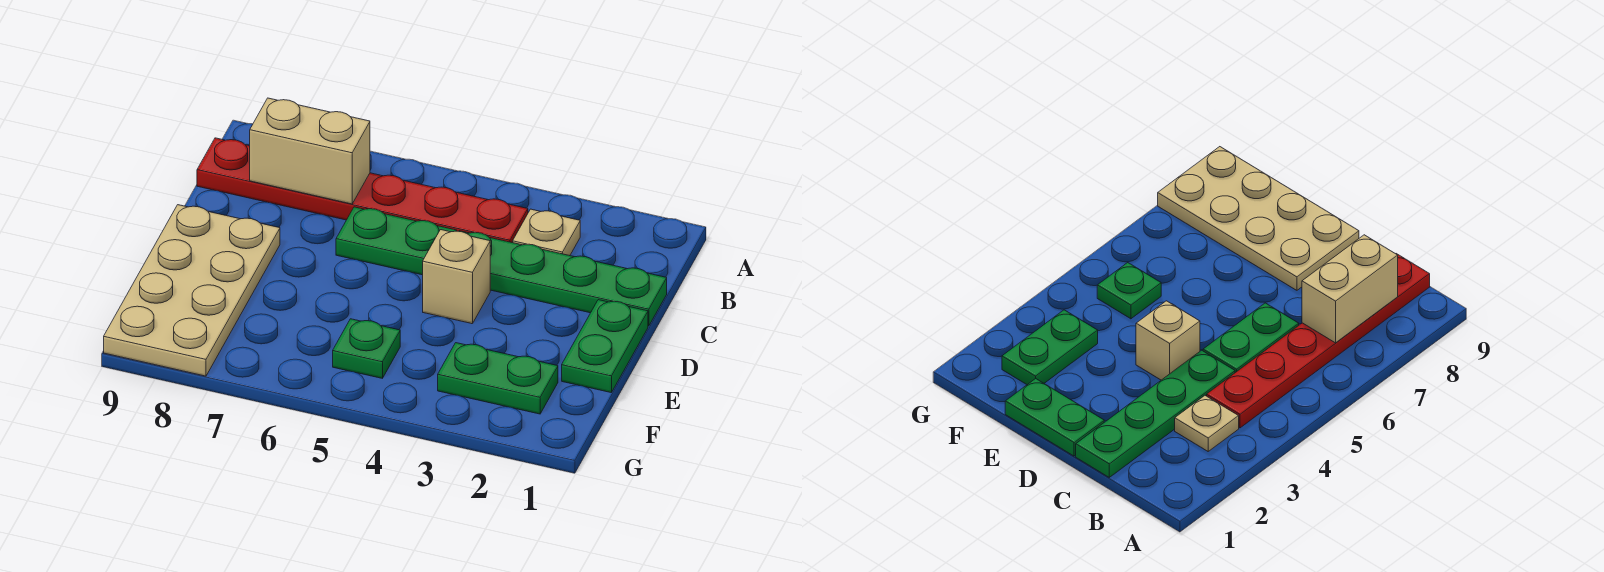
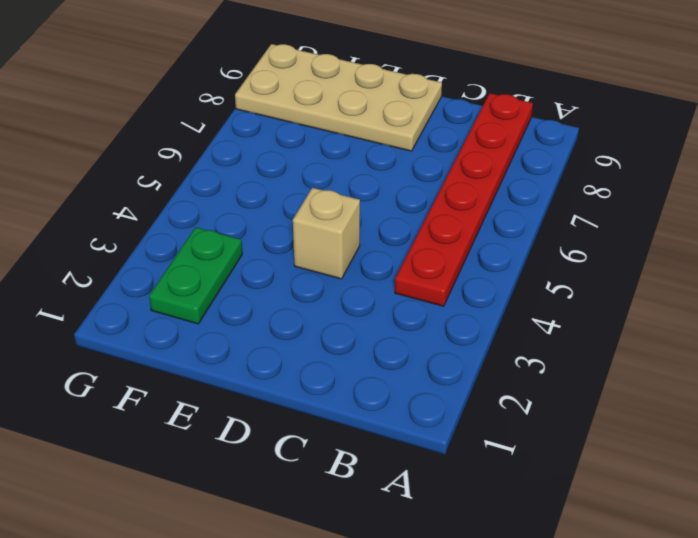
none -> tan plate B3 level 1
none -> green plate C1:C4 level 1

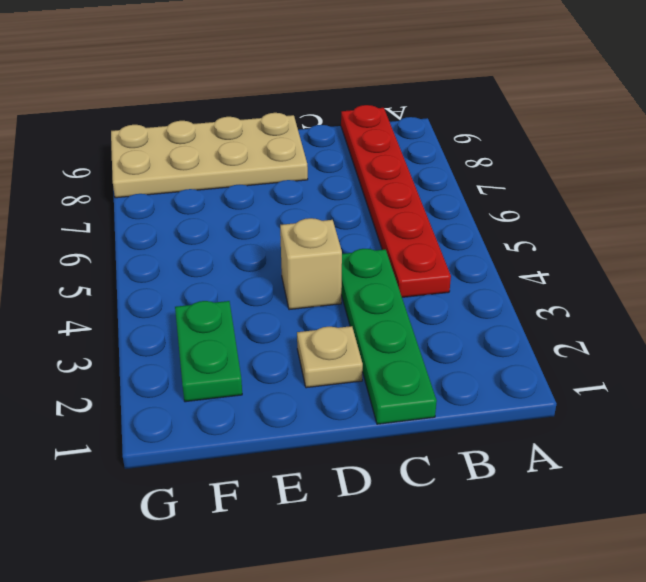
tan plate D2 level 1 -> tan plate B3 level 1
none -> green plate C5:C6 level 1
none -> green plate D1:E1 level 1

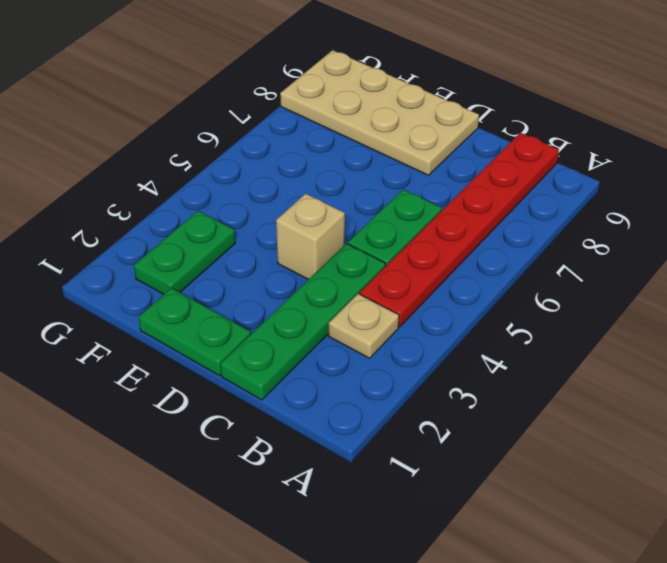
none -> green plate F5 level 1
none -> tan brick B7:B8 level 2

